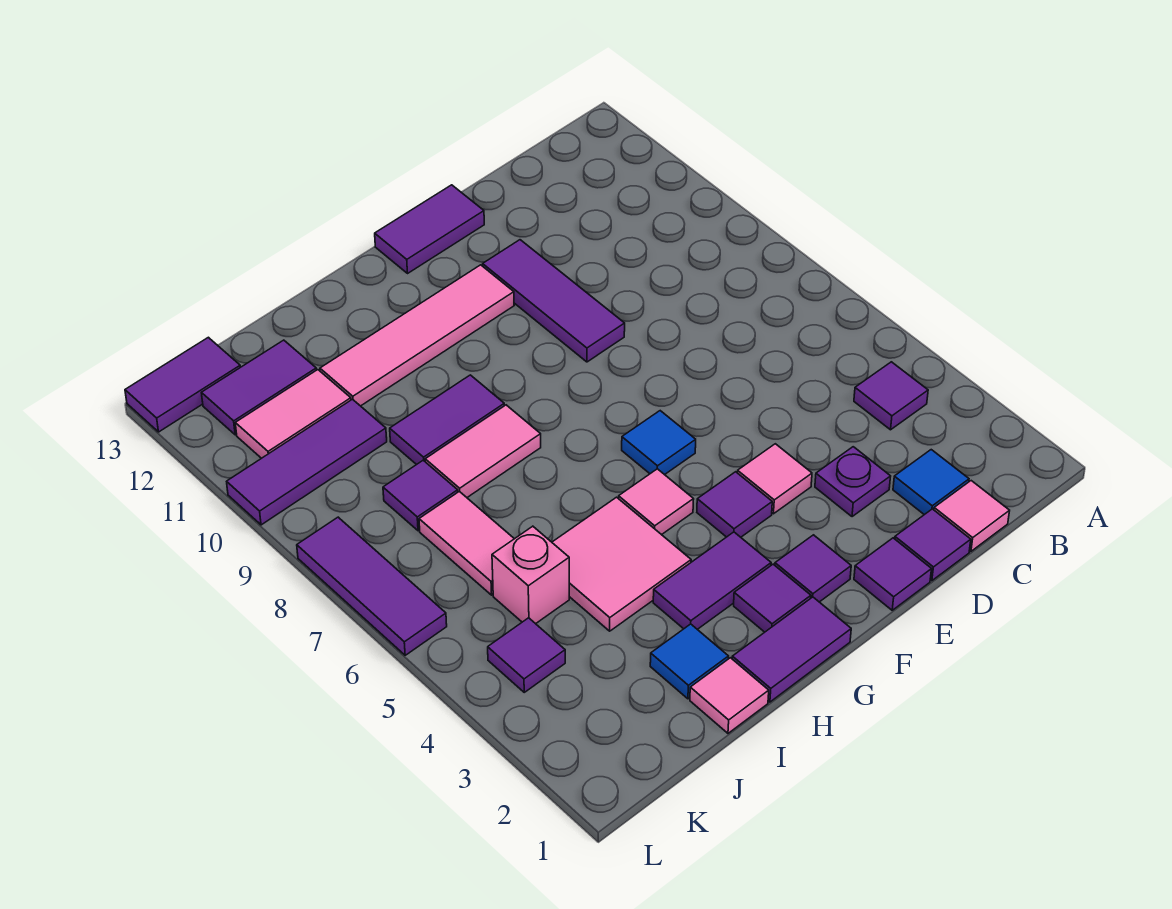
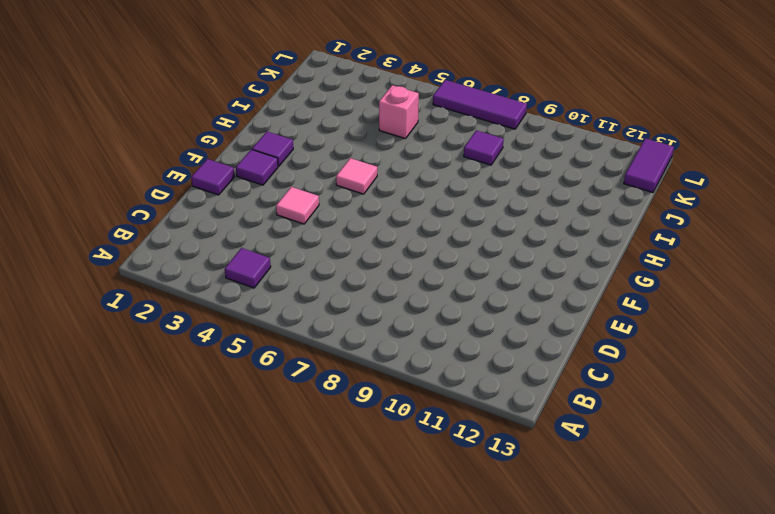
none -> pink tile C1 level 1
none -> blue tile C2 level 1
none -> purple tile D1 level 1
none -> purple plate D3 level 1

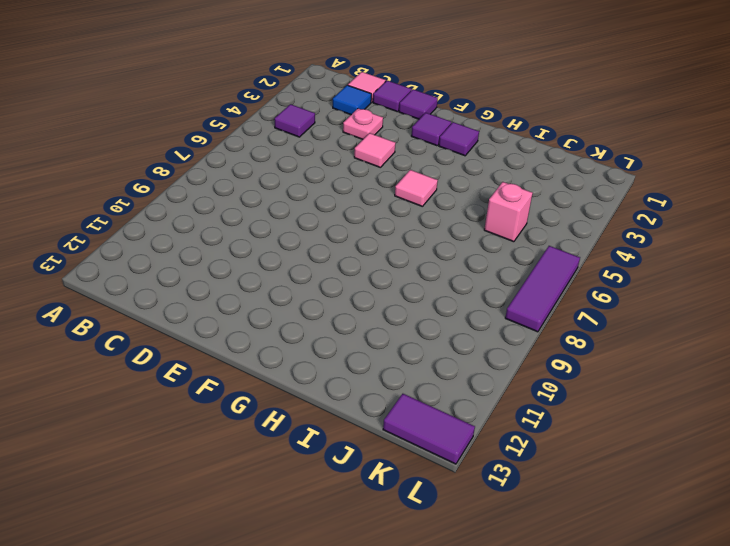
pink plate D3 level 1 -> purple plate D3 level 1
none -> purple tile E9:E11 level 1
none -> purple tile E13:F13 level 1
none -> purple tile F4 level 1
none -> blue tile F6 level 1

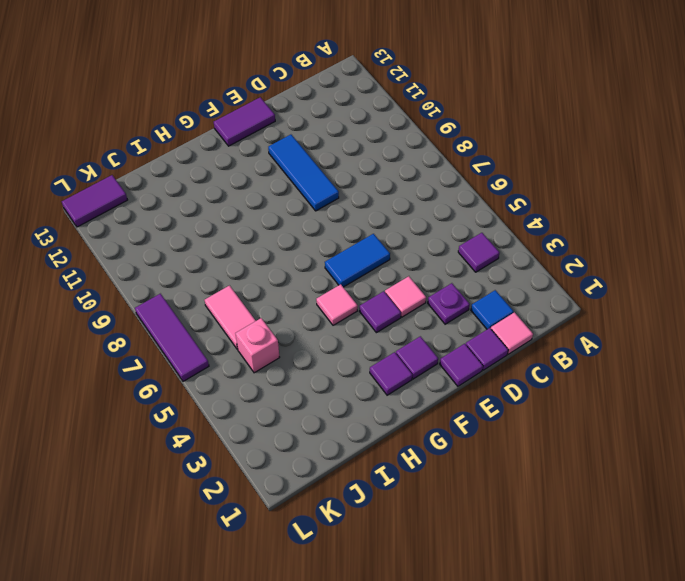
blue tile E6:F6 level 1 -> blue tile F6 level 1
blue tile E9:E11 level 1 -> purple tile E9:E11 level 1
none -> pink tile F11:I11 level 1
none -> purple tile G1:H1 level 1
none -> purple tile G3:H3 level 1
none -> pink tile H4:I5 level 1

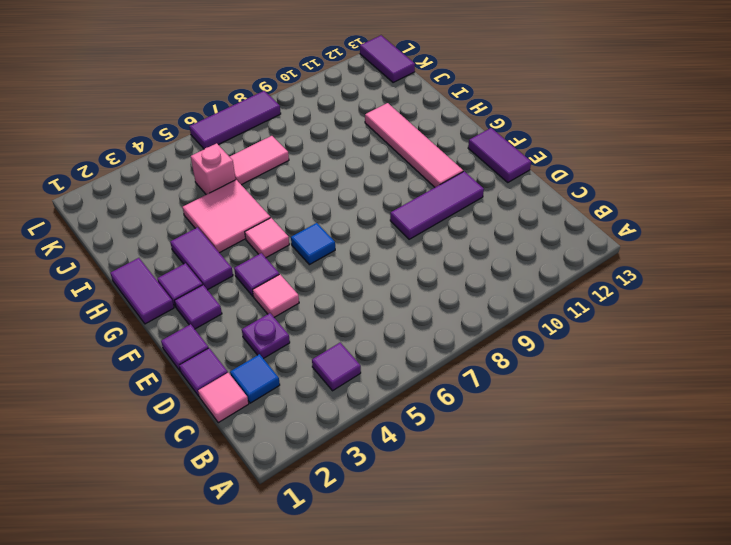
none -> pink tile H8:I8 level 1
none -> purple tile H9:I9 level 1
none -> pink tile I1 level 1
none -> blue tile I2 level 1

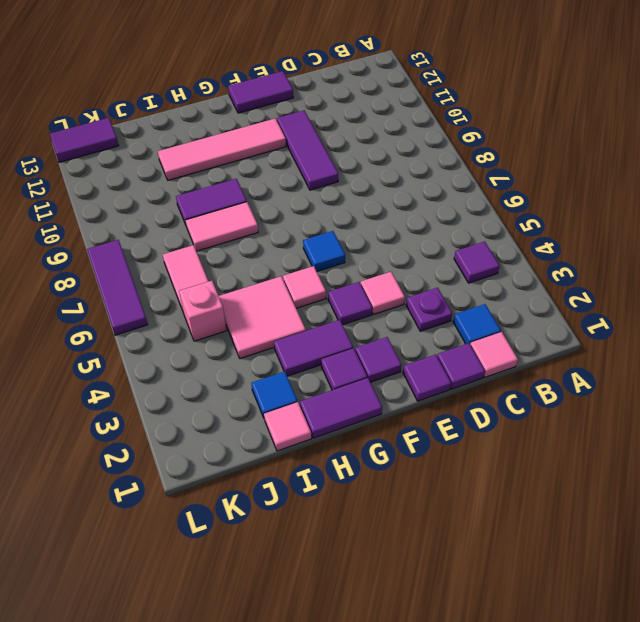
none -> purple tile J8 level 1
none -> purple tile J10:L10 level 1
none -> pink tile J11:K11 level 1
none -> purple tile J12:K12 level 1

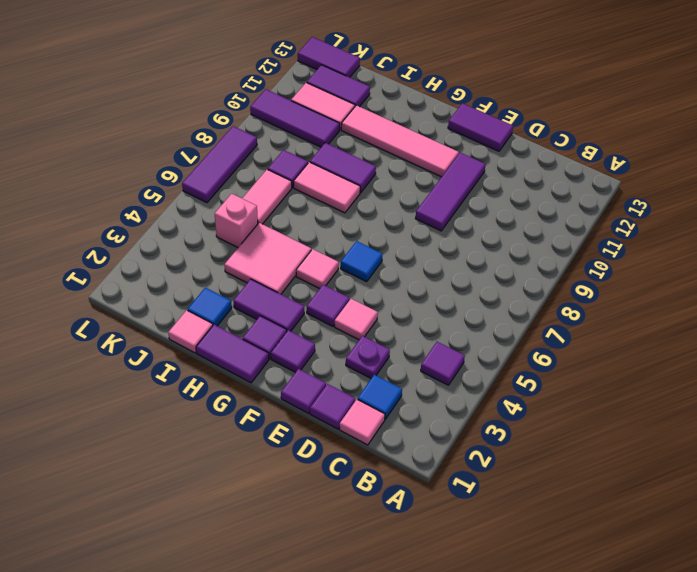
none -> purple tile K4 level 1

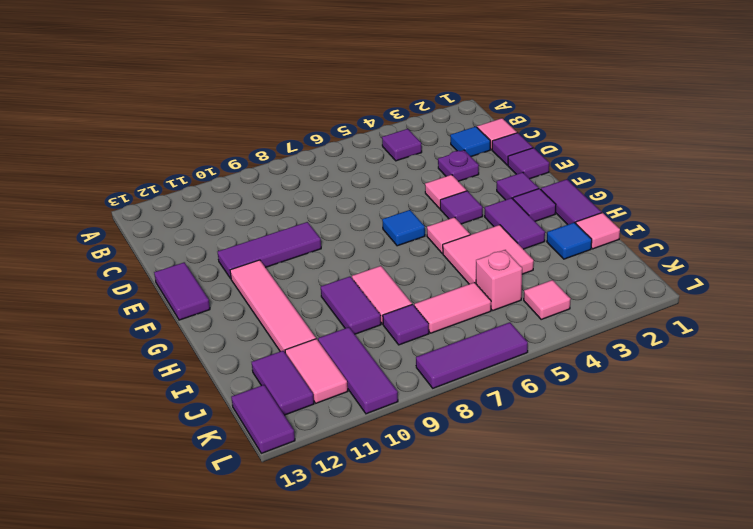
pink tile K4 level 1 -> purple tile K4 level 1

